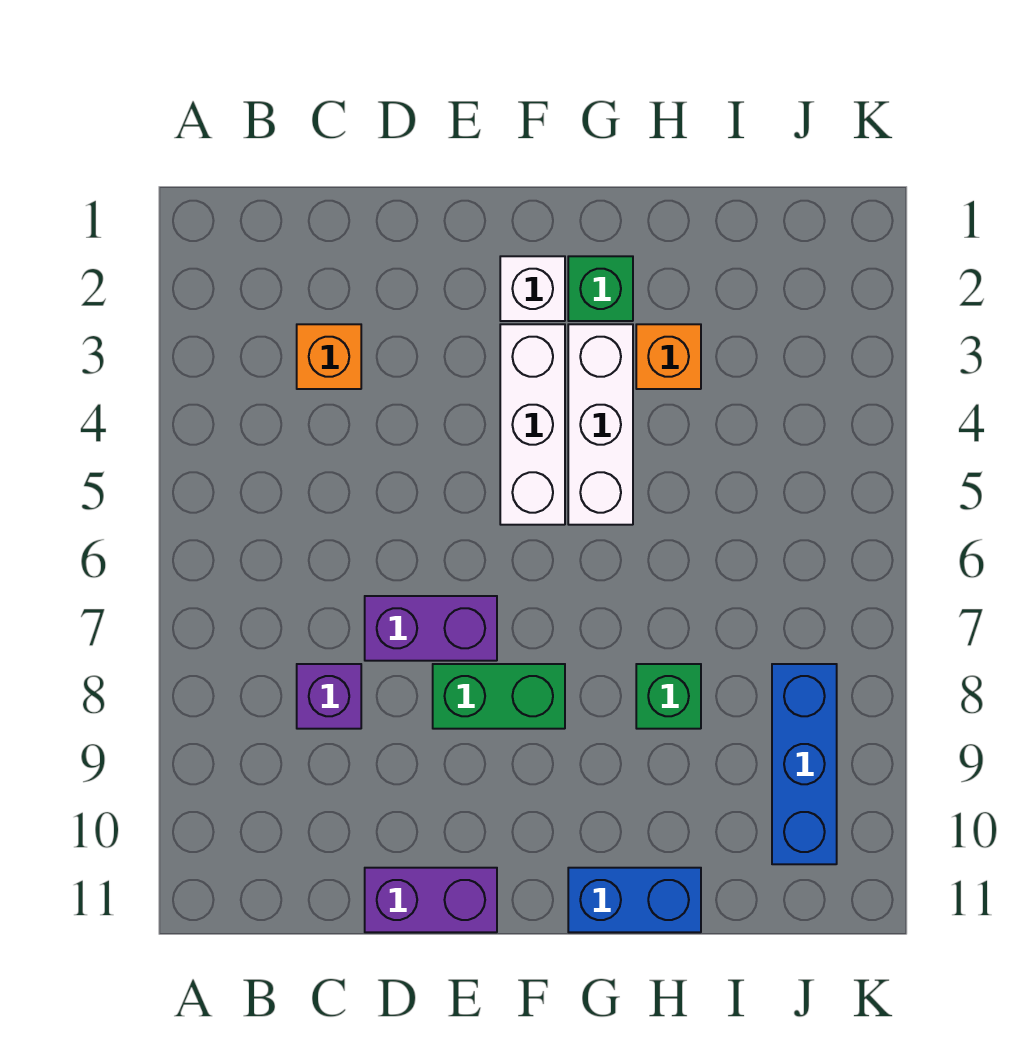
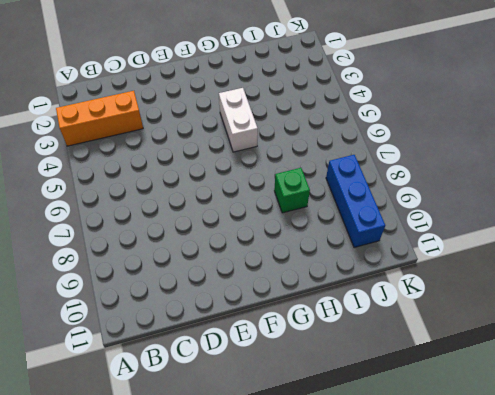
orange brick A3:C3 level 1 -> orange brick C3 level 1
white brick G4:G5 level 1 -> white brick G3:G5 level 1
none -> purple brick C8 level 1
none -> purple brick D7:E7 level 1
none -> purple brick D11:E11 level 1

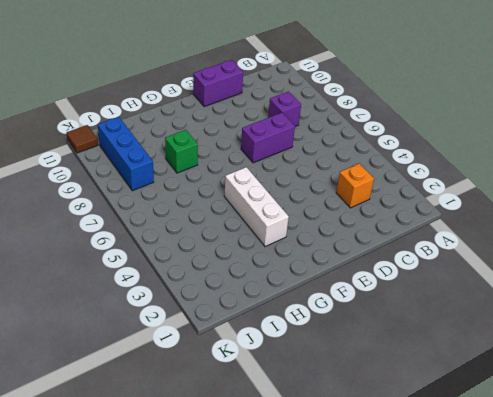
brown tile K11 level 1 -> none
none -> green brick E8:F8 level 1
none -> white brick F2 level 1
none -> white brick F3:F5 level 1

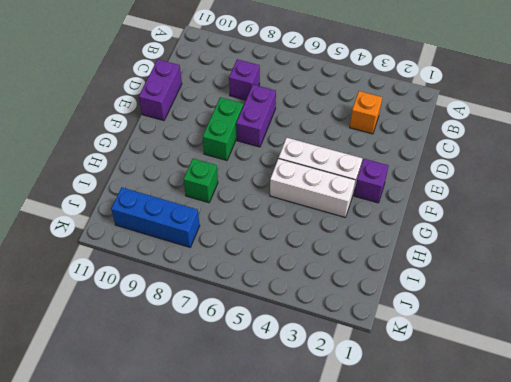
purple brick F2 level 1 -> white brick F2 level 1
none -> green brick G2 level 1
none -> blue brick G11:H11 level 1
none -> orange brick H3 level 1

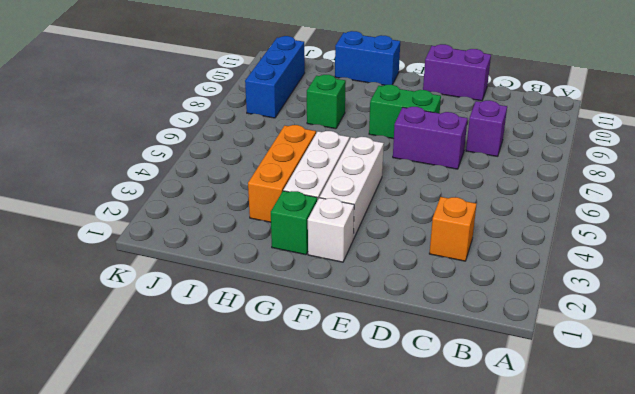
orange brick H3:H5 level 1 -> orange brick H3 level 1

